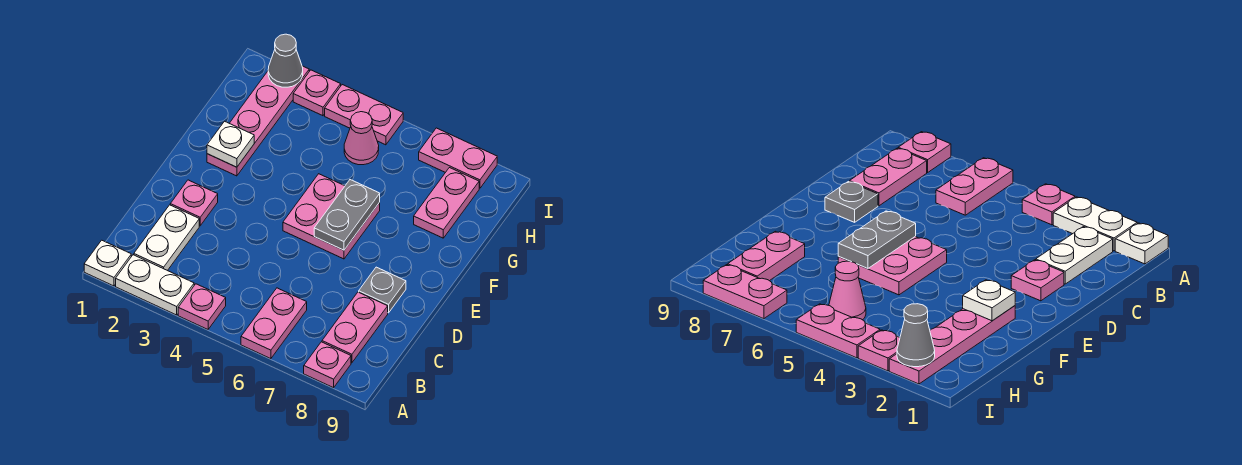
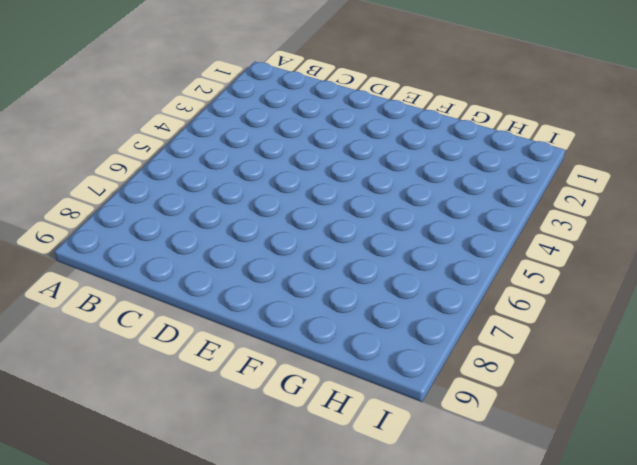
none -> white plate A1 level 1
none -> white plate A2:A3 level 1
none -> pink plate A4 level 1

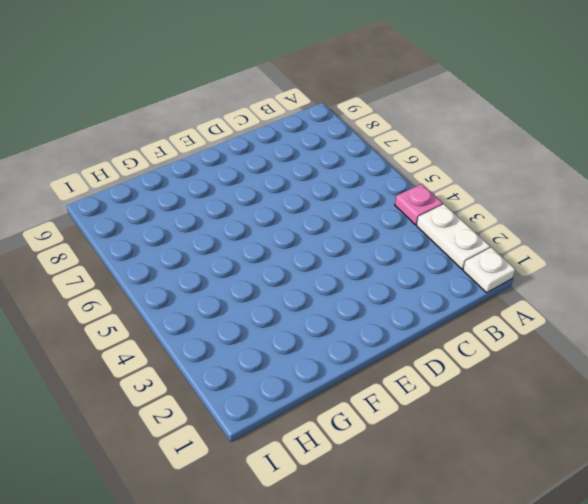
none -> pink plate A6:B6 level 1
none -> pink plate A8 level 1
none -> white plate B2:C2 level 1

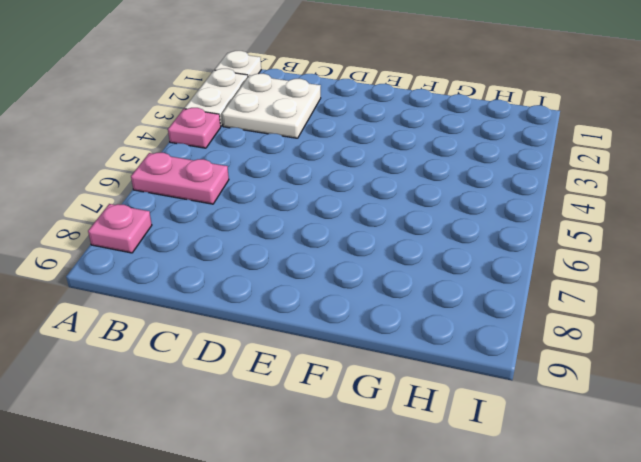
white plate B2:C3 level 1 -> white plate B2:C2 level 1
none -> pink plate B8:C8 level 1
none -> pink plate D2 level 1
none -> grey plate D8 level 1

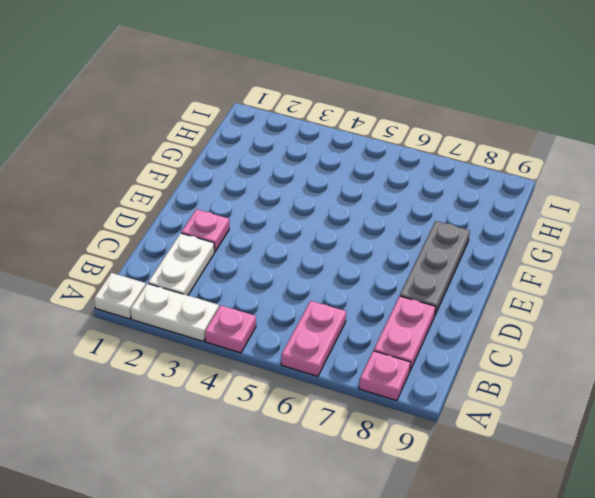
grey plate D8:F8 level 1 -> grey plate D8 level 1
none -> pink plate E5:F6 level 1
none -> pink plate F2:I2 level 1
none -> pink plate G8:H8 level 1

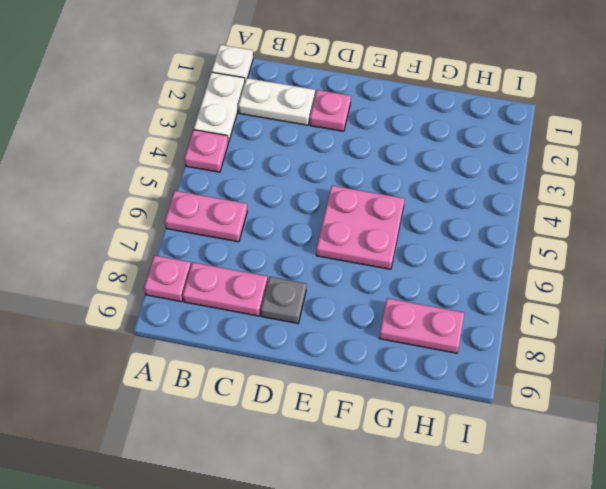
none -> pink plate F2:I2 level 1
none -> pink cone H5 level 1
none -> pink plate I3 level 1

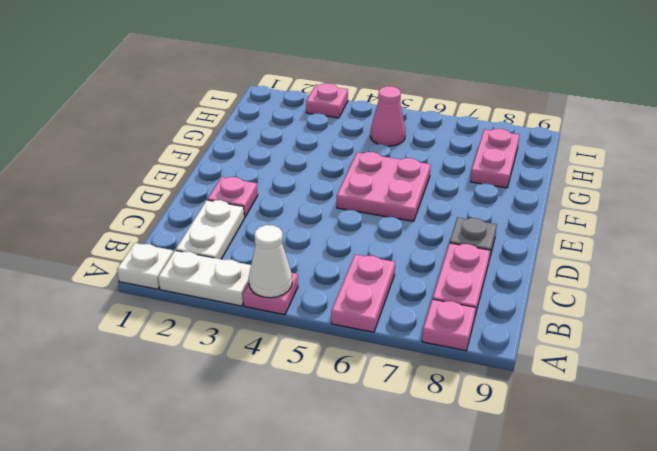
white cone A4 level 2 -> none
none -> pink plate F2:I2 level 1
none -> pink plate I4:I5 level 1
none -> pink plate I7:I8 level 1

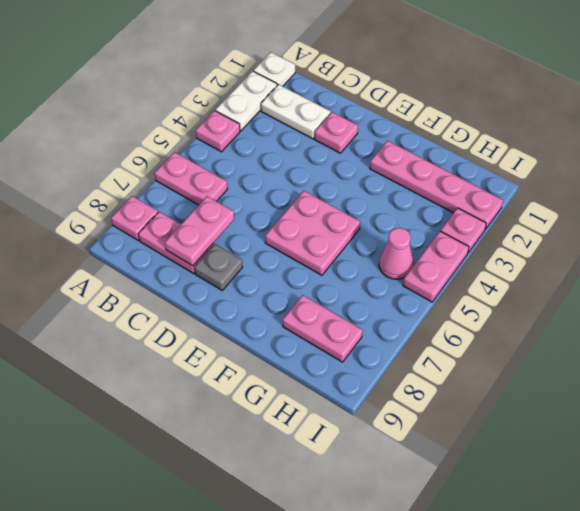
pink plate C7:C8 level 2 -> pink plate I7:I8 level 1
none -> grey plate E6:F6 level 2
none -> white plate F2 level 2
none -> grey cone I2 level 2

